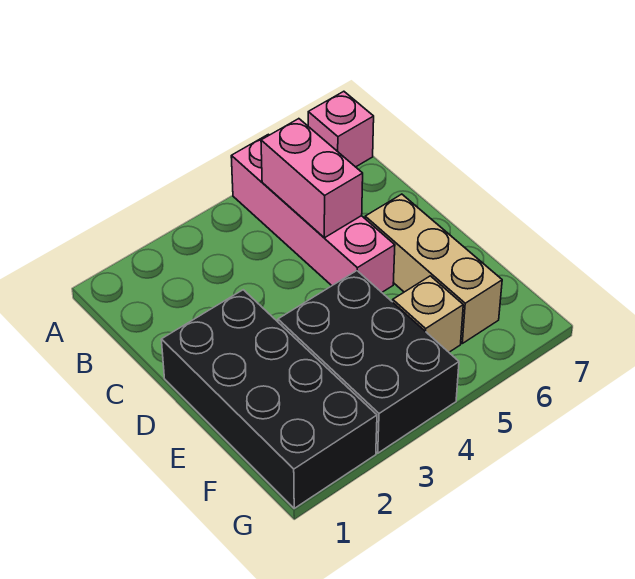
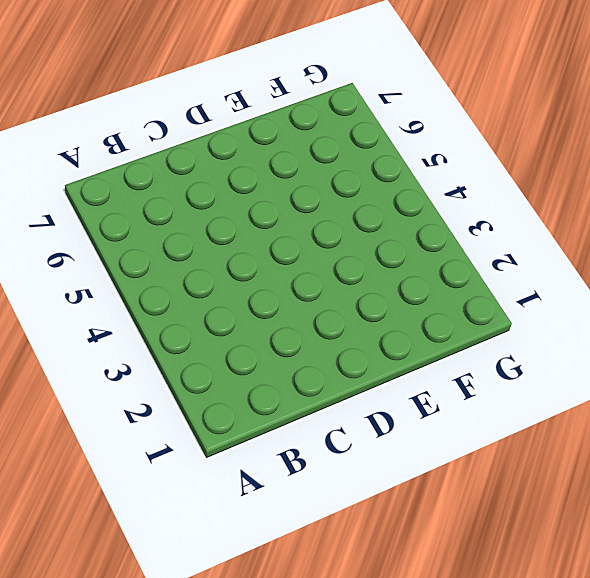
none -> pink brick A5:D5 level 1
none -> pink brick A7 level 1

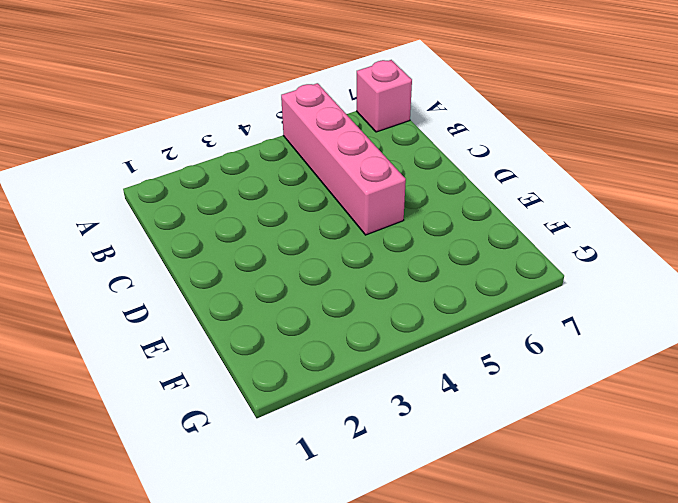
none -> black brick D1:G2 level 1
none -> tan brick D6:F6 level 1

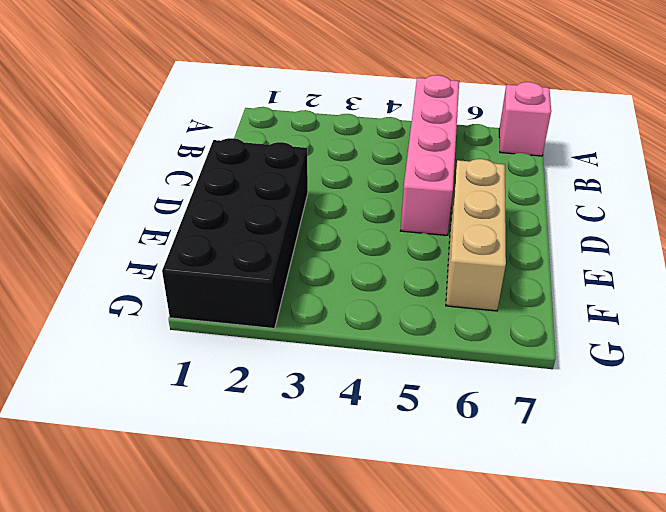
none -> black brick E3:G4 level 1
none -> tan brick F5 level 1

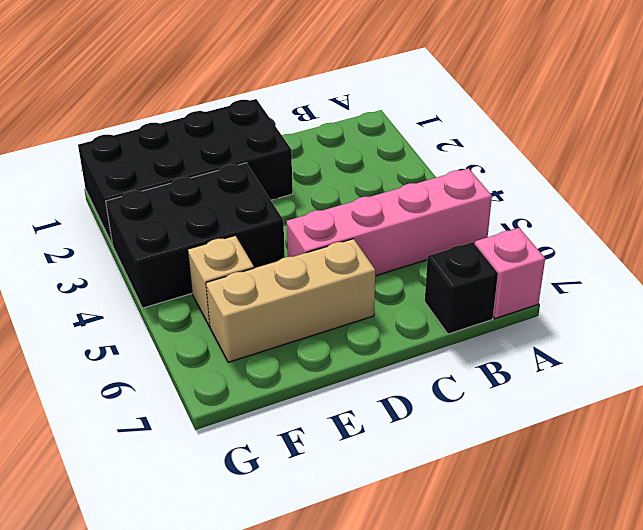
black brick B7 level 1 -> none
none -> pink brick B5:C5 level 2

